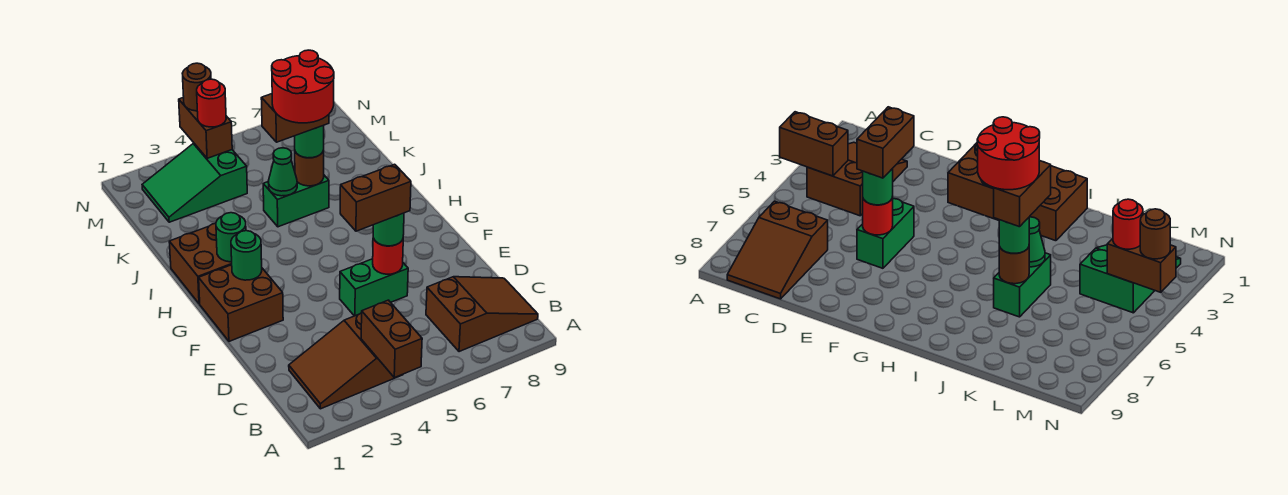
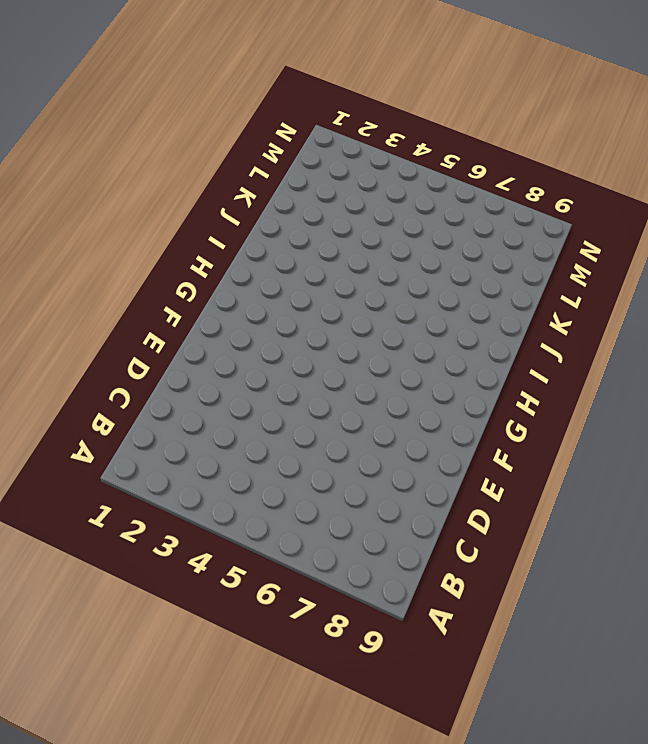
none -> brown slope B2:C4 level 1 top 4
none -> brown slope B7:C9 level 1 top 7
none -> green brick E5:E6 level 1

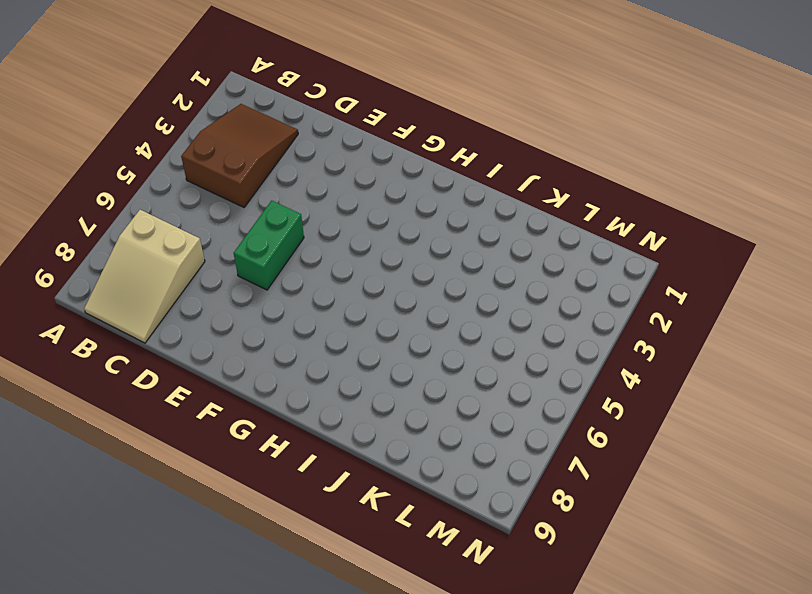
tan slope B7:C9 level 1 top 7 -> brown slope B7:C9 level 1 top 7
none -> brown brick F1:G2 level 1
none -> brown brick H1:I2 level 1
none -> green brick J5:J6 level 1

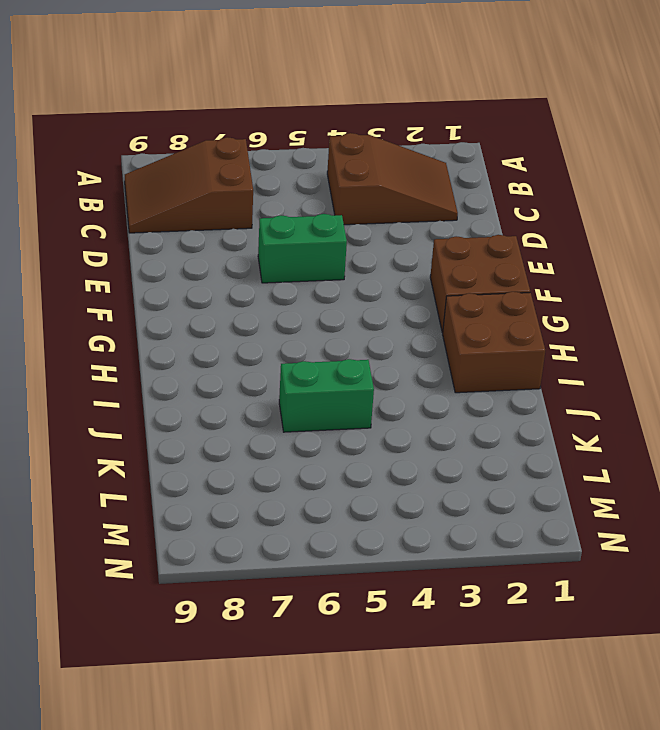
none -> green slope L2:M4 level 1 top 4
none -> brown brick A4:B4 level 2
none -> red round brick E6 level 2

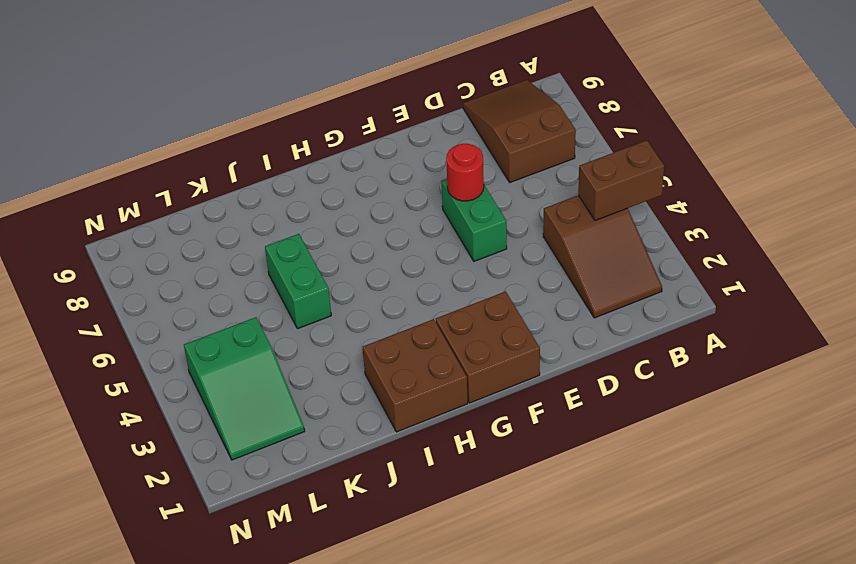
none -> green round brick G2 level 2
none -> green round brick H2 level 2
none -> green cone J5 level 2

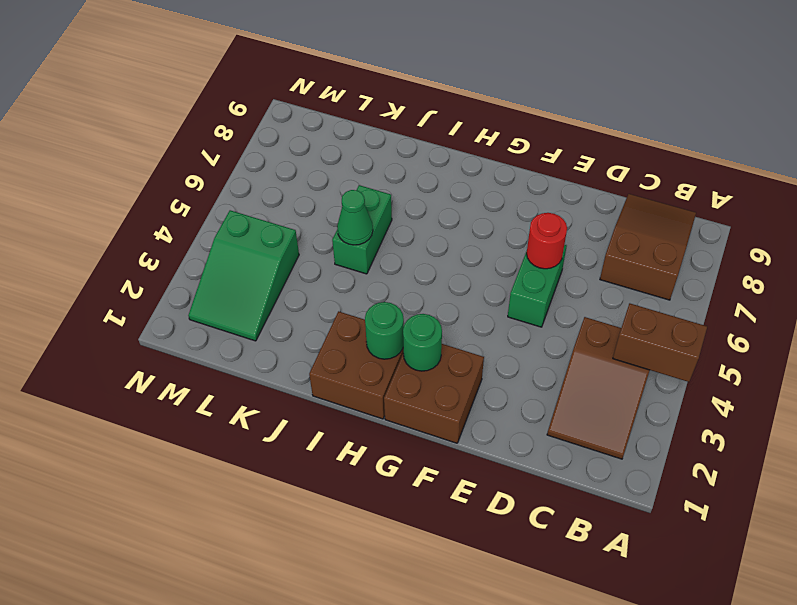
none -> brown round brick J6 level 2
none -> brown brick M4:N4 level 2
none -> green round brick E6 level 3

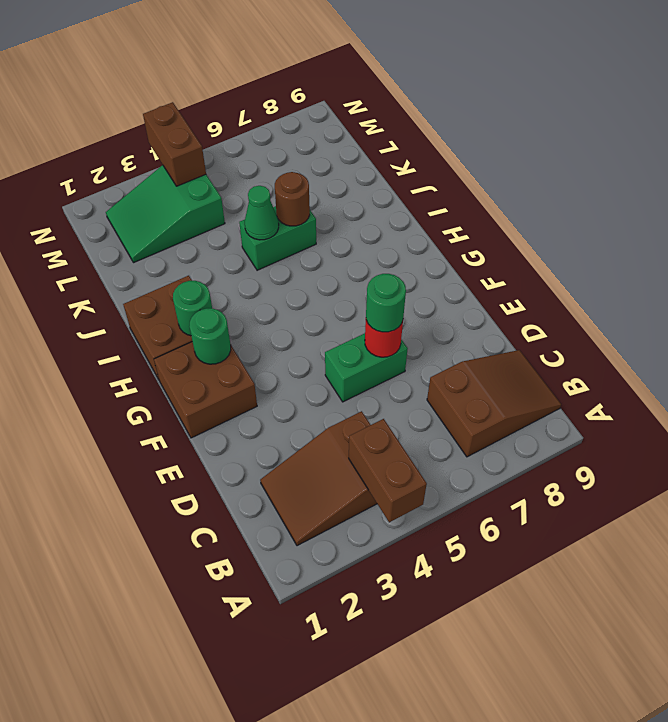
none -> green round brick J6 level 3
none -> red round brick M4 level 3
none -> brown round brick N4 level 3

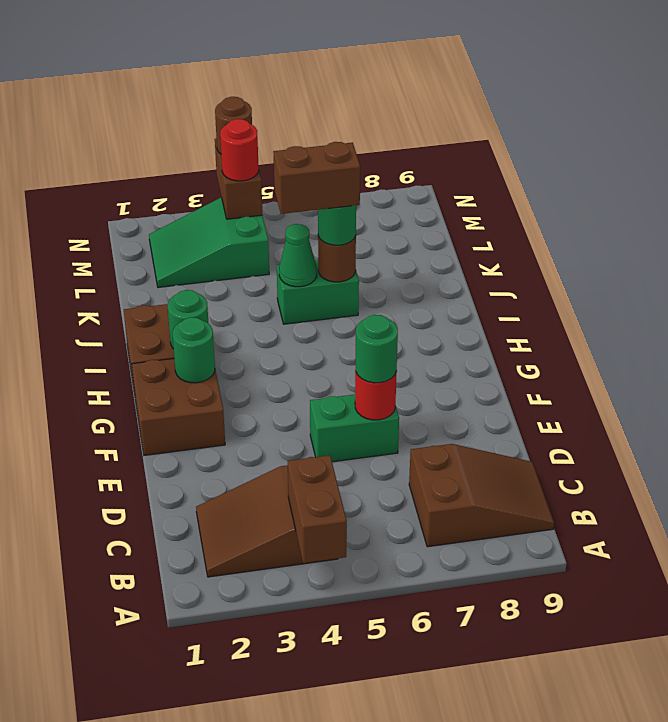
none -> brown brick E5:E6 level 4
none -> red round brick I5:J6 level 5

